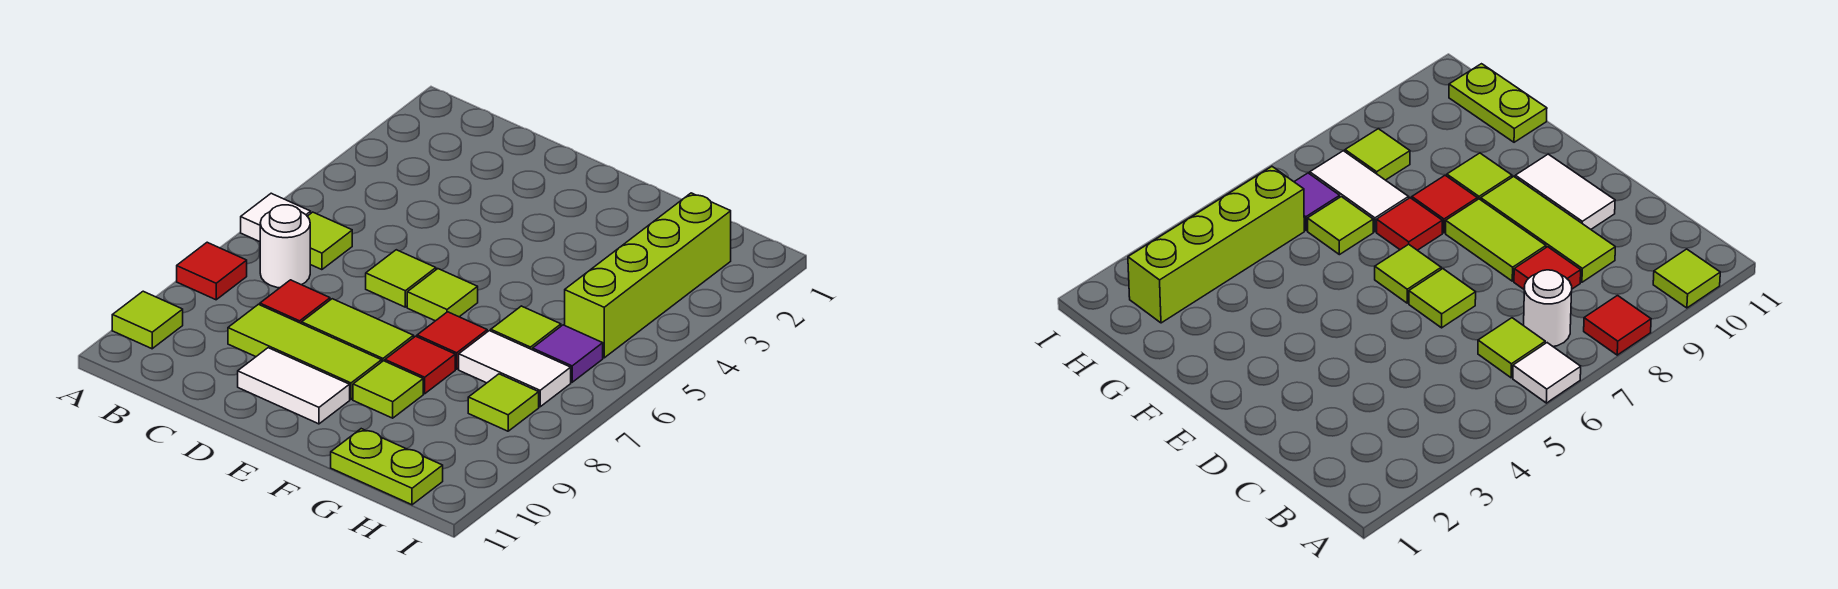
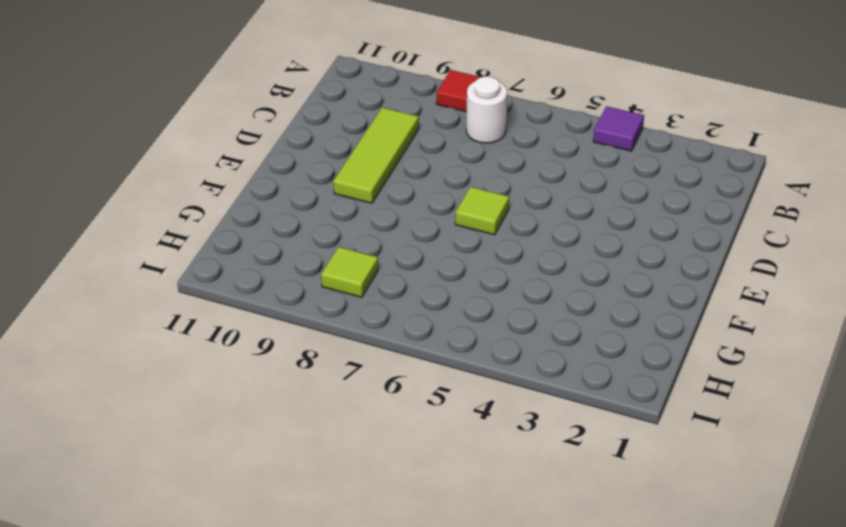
purple tile A4 level 1 -> purple tile H6 level 1
none -> white tile A6 level 1
none -> lime tile A10 level 1
none -> lime tile B6 level 1

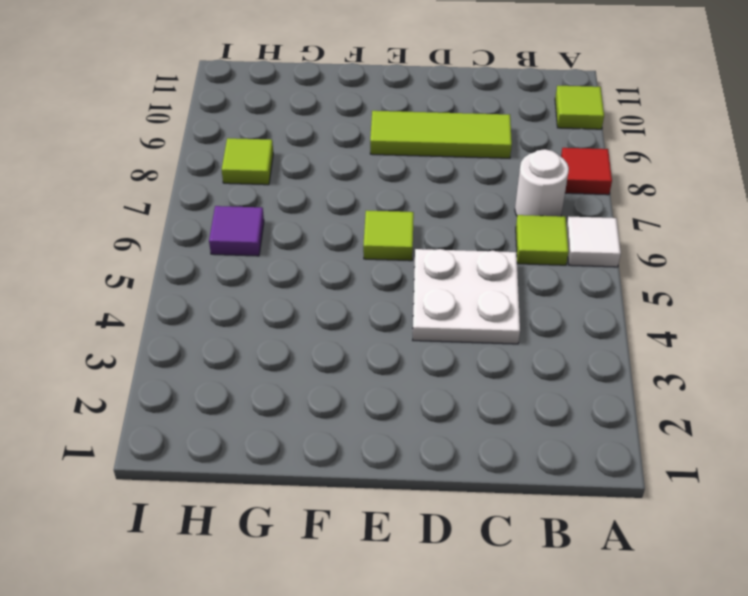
white plate C4:D5 level 1 -> none
none -> red tile C8 level 1
none -> lime tile D6 level 1
none -> lime tile D8:E8 level 1

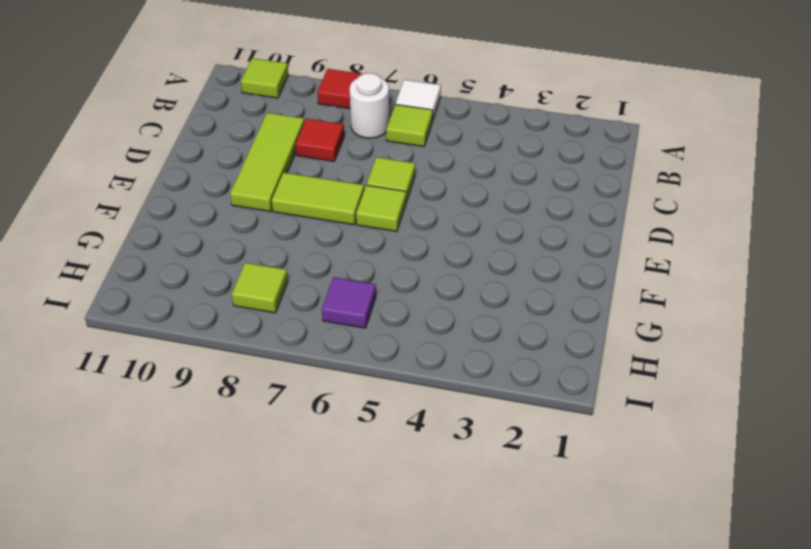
lime tile E7:E8 level 1 -> lime tile D8:E8 level 1
none -> white tile D10:E10 level 1
none -> red tile F7 level 1
none -> red tile F8 level 1

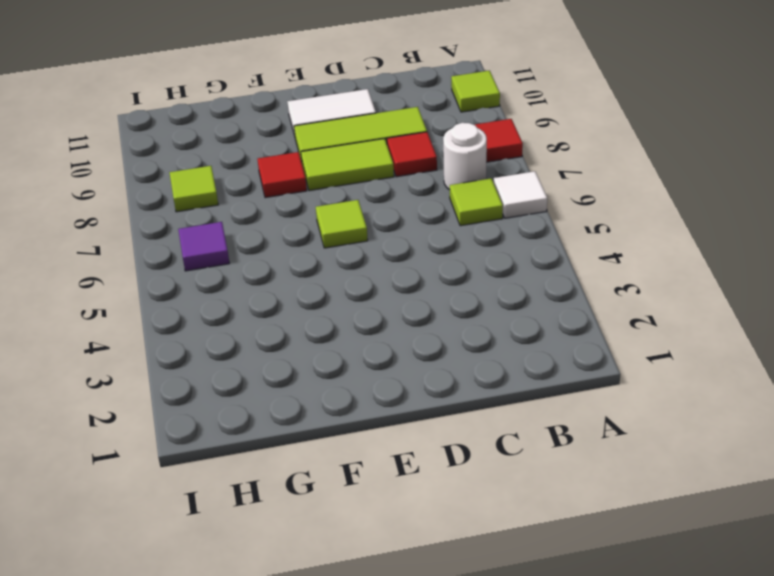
none -> lime tile D6 level 1
none -> red tile F7 level 1
none -> lime tile F9 level 1

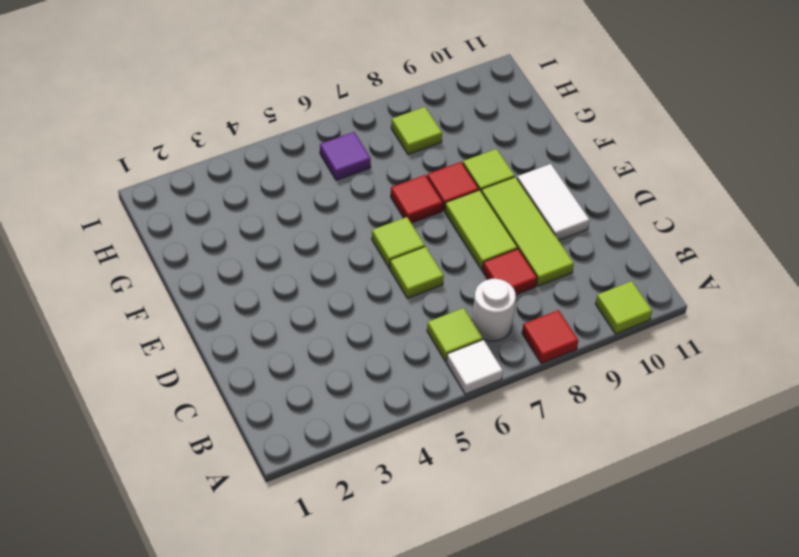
none -> lime tile G6 level 1
none -> white tile G7:H7 level 1
none -> lime plate G11:H11 level 1

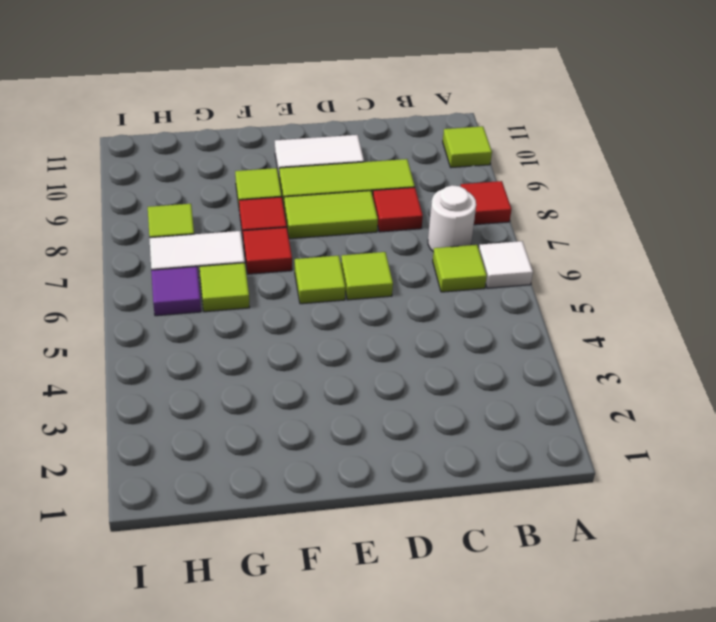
none -> lime plate G11:H11 level 1
none -> lime brick H2:H5 level 1

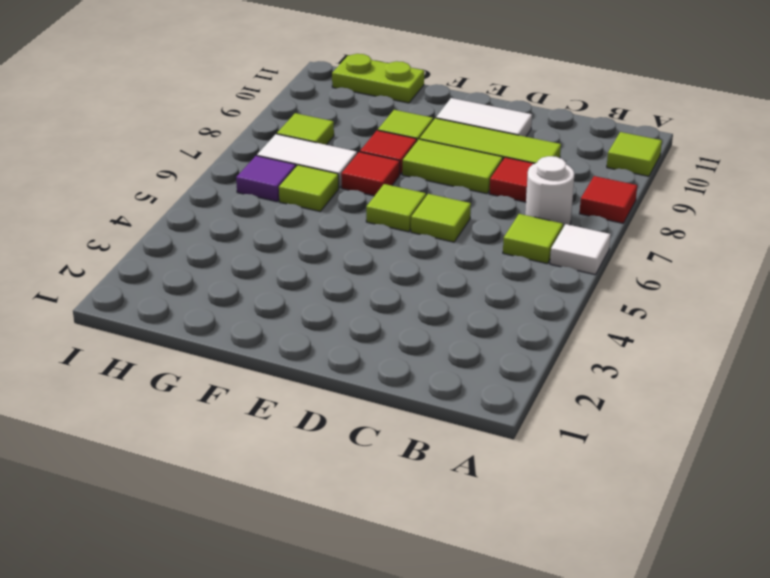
none -> lime brick H2:H5 level 1

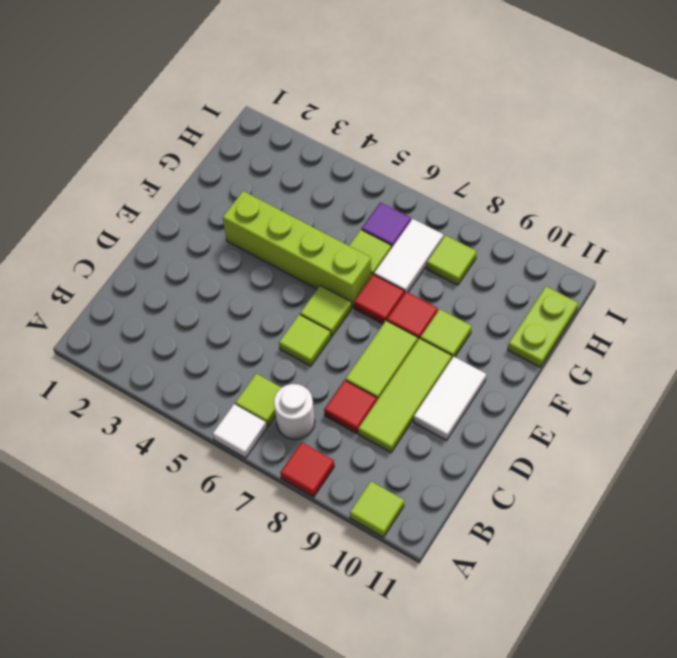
lime brick F3:F6 level 1 -> lime brick H2:H5 level 1

